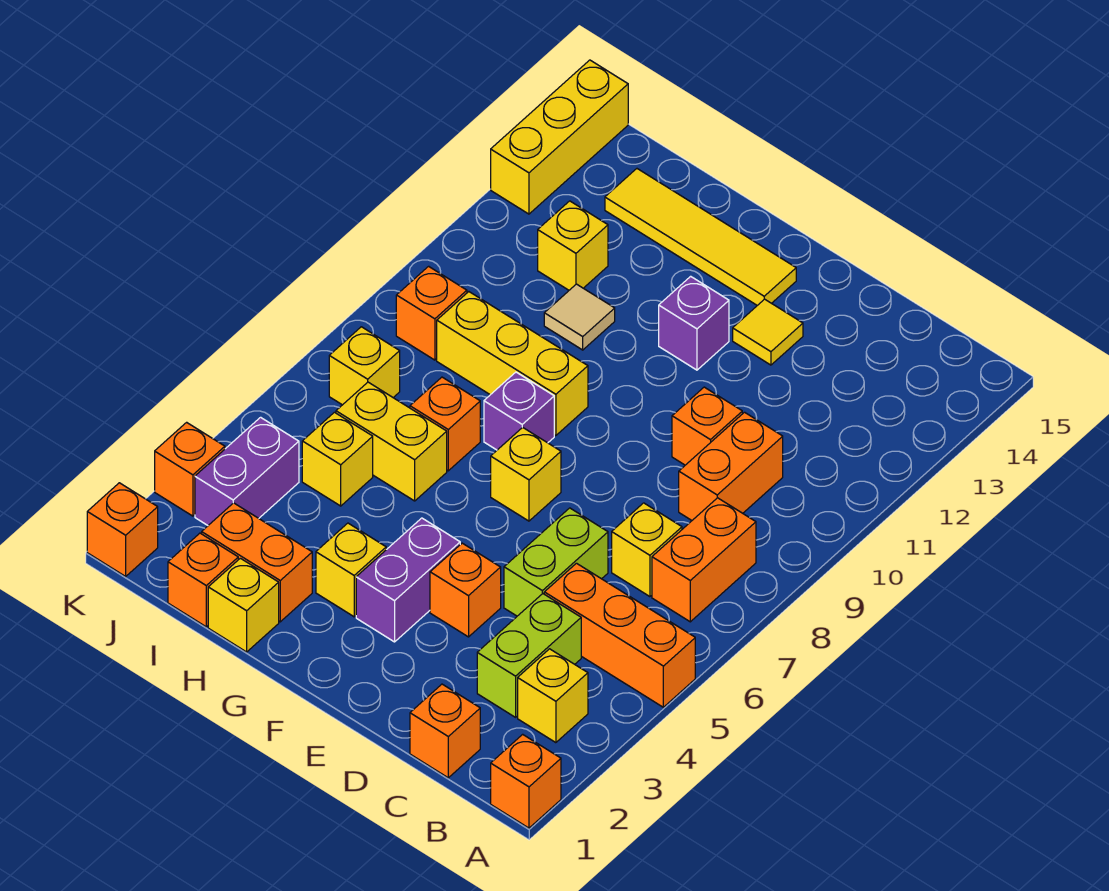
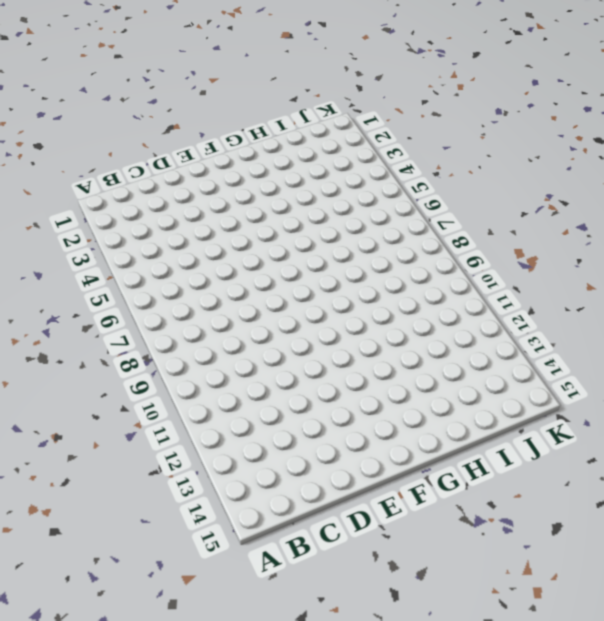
none -> orange brick A1 level 1
none -> orange brick A5:C5 level 1
none -> yellow brick B3 level 1
none -> orange brick B7:B8 level 1

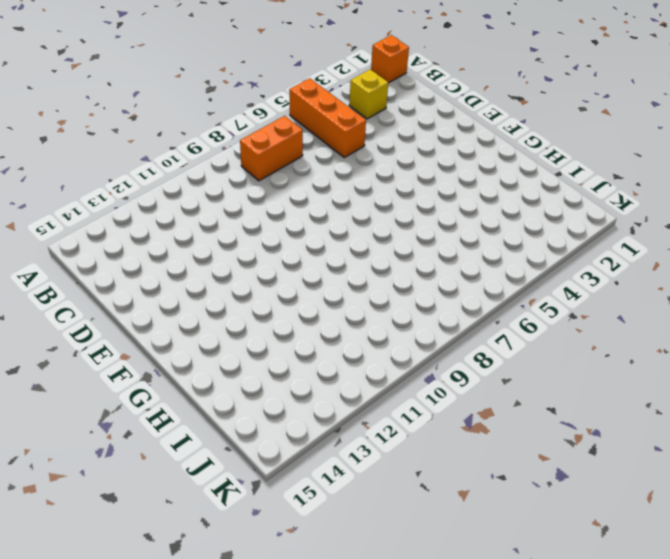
none -> orange brick C1 level 1
none -> lime brick C3:C4 level 1
none -> yellow brick C7 level 1
none -> orange brick C9:C10 level 1

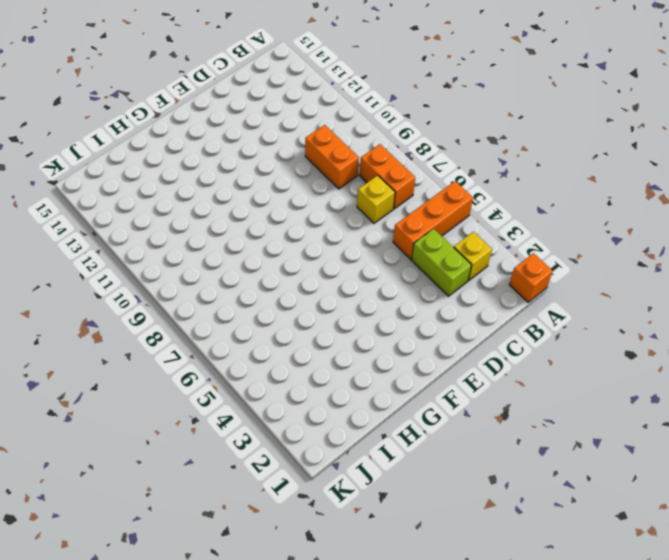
none -> orange brick C1 level 1
none -> lime brick D5:D6 level 1
none -> orange brick D10 level 1
none -> orange brick E4 level 1

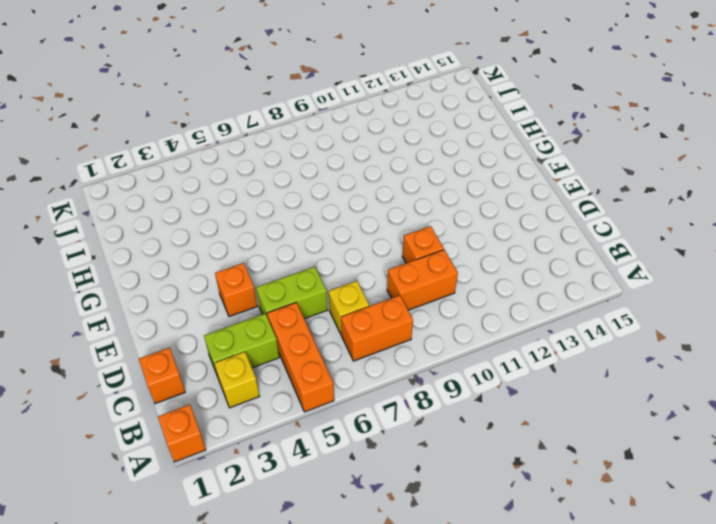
none -> yellow tile E13 level 1
none -> purple brick F3:F4 level 1
none -> yellow brick F7 level 1
none -> purple brick F12 level 1

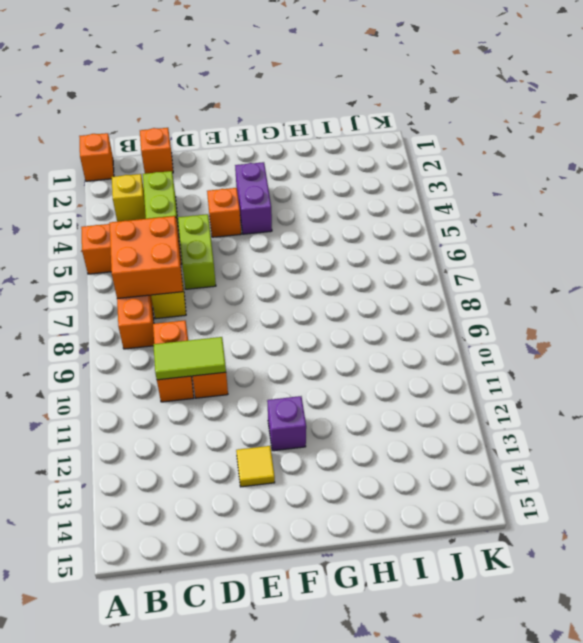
orange brick B6:C7 level 2 -> none
lime tile C10:D10 level 2 -> none
none -> yellow brick F7 level 1
none -> yellow tile F14:I14 level 1
none -> yellow brick G3 level 1
none -> purple brick G8 level 1

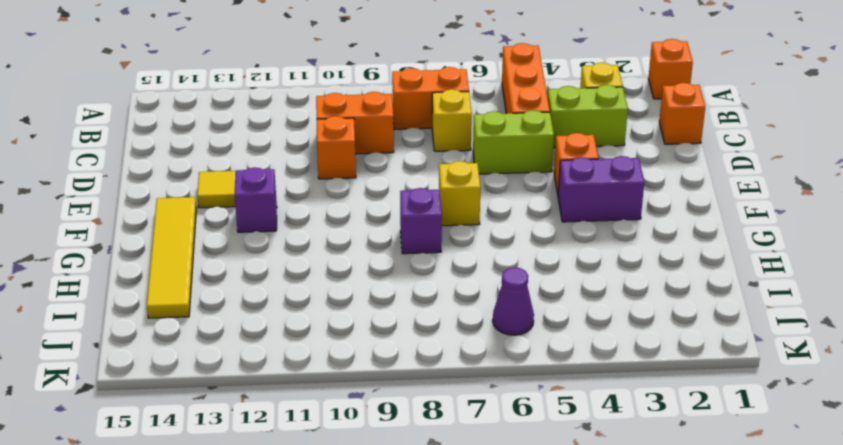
purple cone J6 level 1 -> none
none -> yellow brick G3 level 1
none -> yellow brick G9:I9 level 1
none -> yellow brick H1 level 1
none -> orange brick H2:I2 level 1

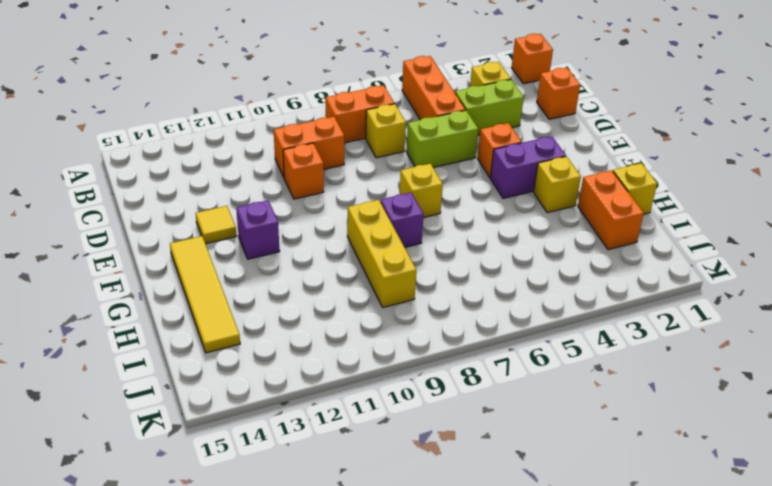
none -> yellow brick H6:I6 level 1
none -> orange brick H7 level 1
none -> tan tile H11 level 1
none -> orange brick I1 level 1

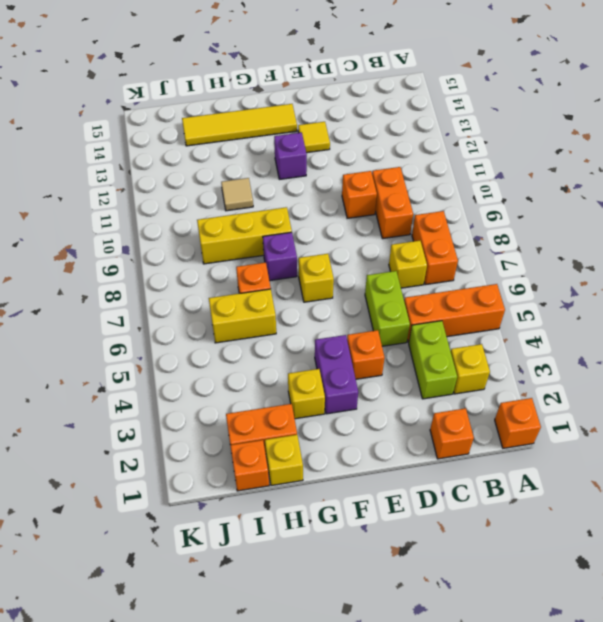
none -> yellow brick I5 level 1
none -> yellow brick I12 level 1
none -> purple brick J3:J4 level 1
none -> yellow brick J7 level 1

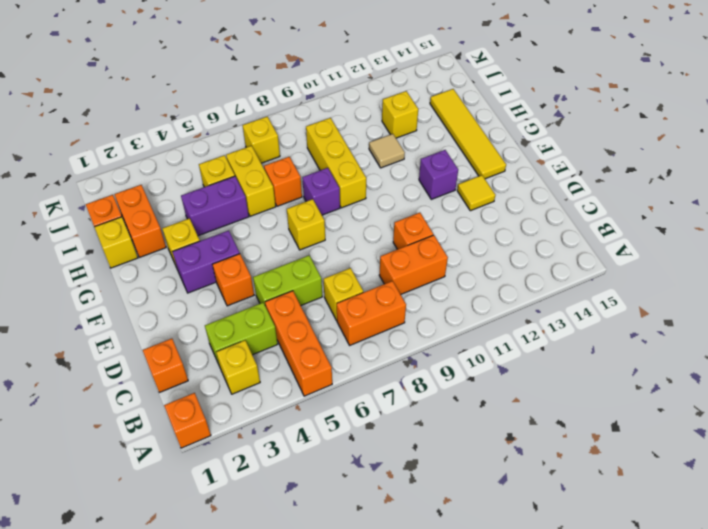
purple brick H4:H5 level 1 -> purple brick J3:J4 level 1
none -> orange brick J9 level 1
none -> orange brick K1 level 1
none -> orange brick K3 level 1
none -> yellow brick K13:K15 level 1

